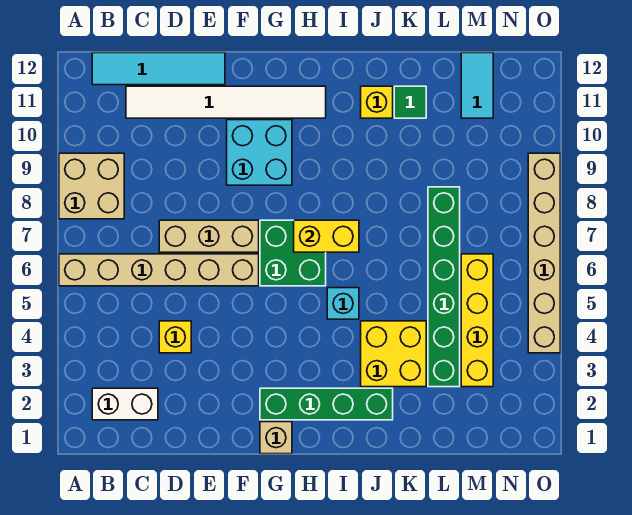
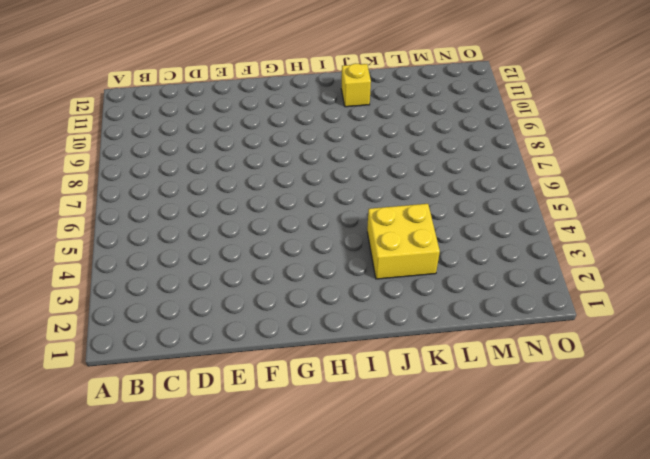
none -> tan brick A6:F6 level 1
none -> tan brick A8:B9 level 1
none -> white brick B2:C2 level 1

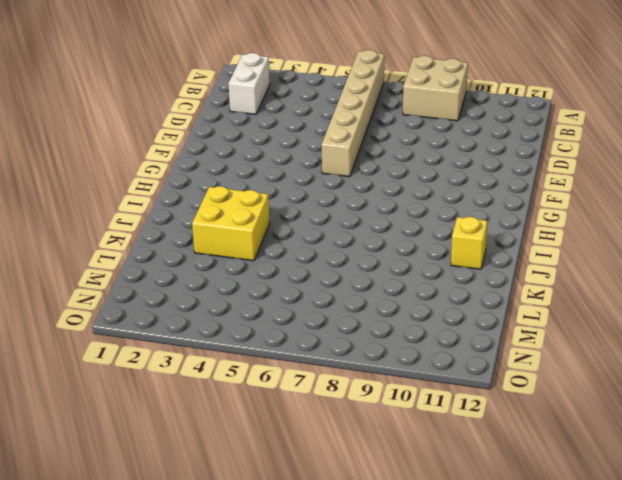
none -> cyan tile B12:E12 level 1
none -> white tile C11:H11 level 1
none -> yellow brick D4 level 1

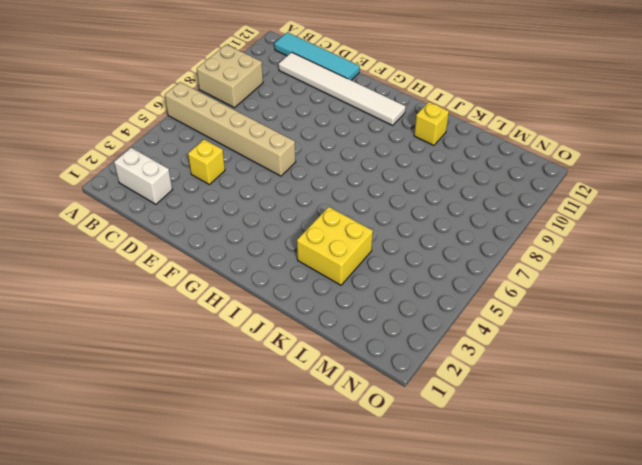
none -> tan brick D7:F7 level 1
none -> cyan brick F9:G10 level 1
none -> tan brick G1 level 1

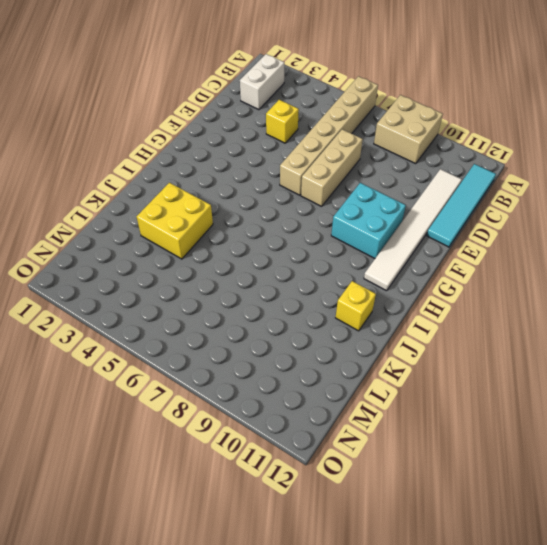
none -> tan brick G1 level 1
none -> green brick G2:J2 level 1
none -> green brick G6:H7 level 1

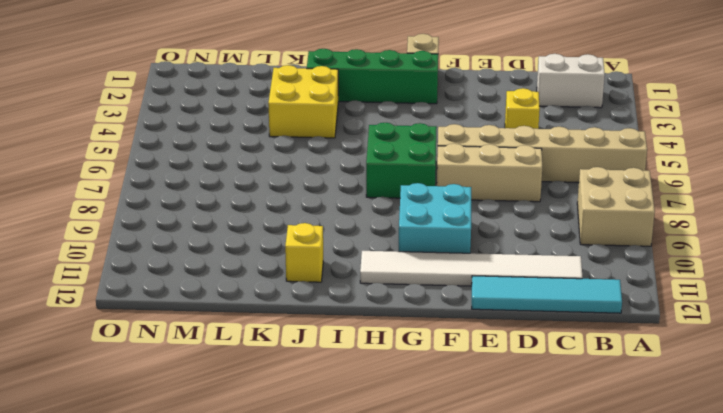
none -> cyan brick I5 level 1
none -> green tile K11 level 1
none -> green brick L3:L8 level 1

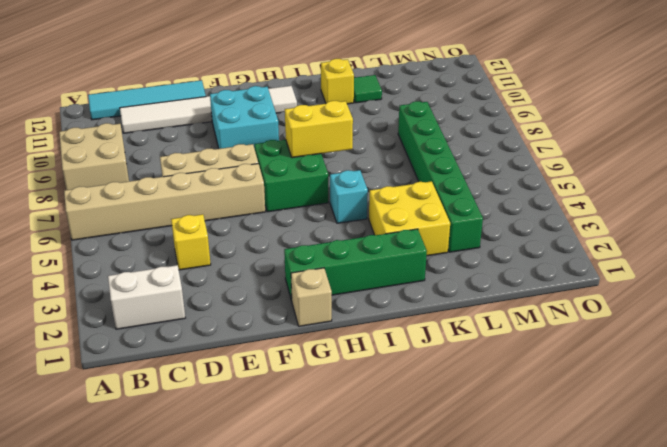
none -> yellow brick M3:M6 level 1
none -> cyan tile M11:M12 level 1
none -> tan brick O4:O9 level 1

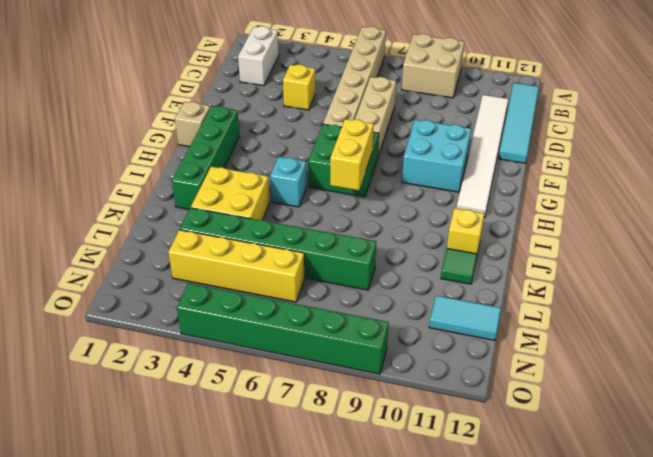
green brick O4:O9 level 1 -> tan brick O4:O9 level 1

